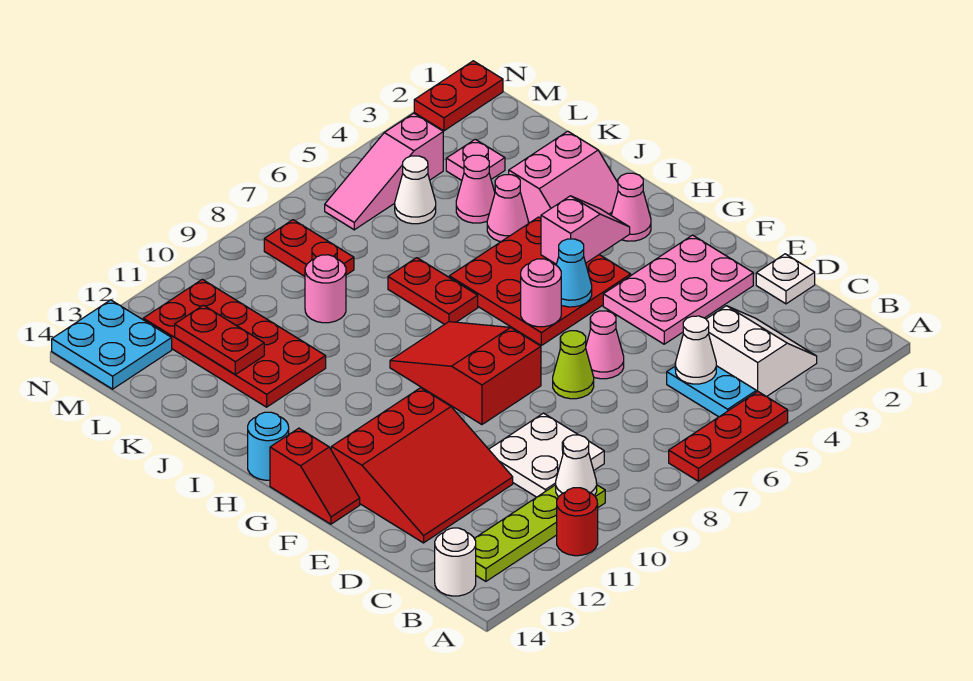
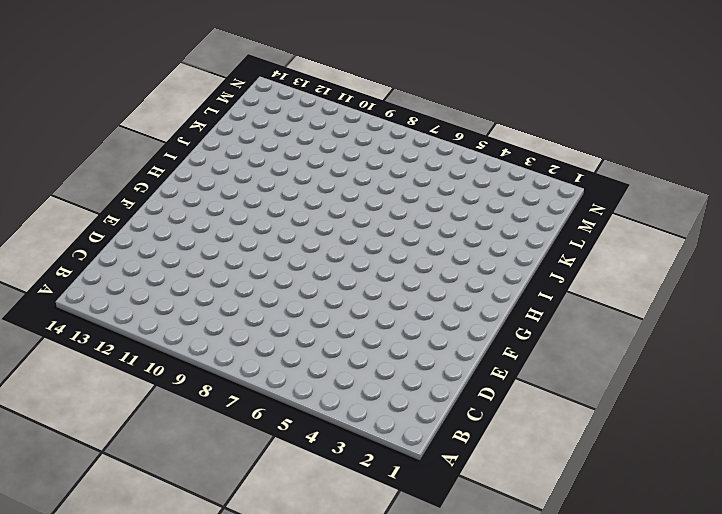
none -> red plate A5:A7 level 1
none -> red round brick A11 level 1
none -> white slope B3:C4 level 1 top 4
none -> cyan plate B5:C5 level 1

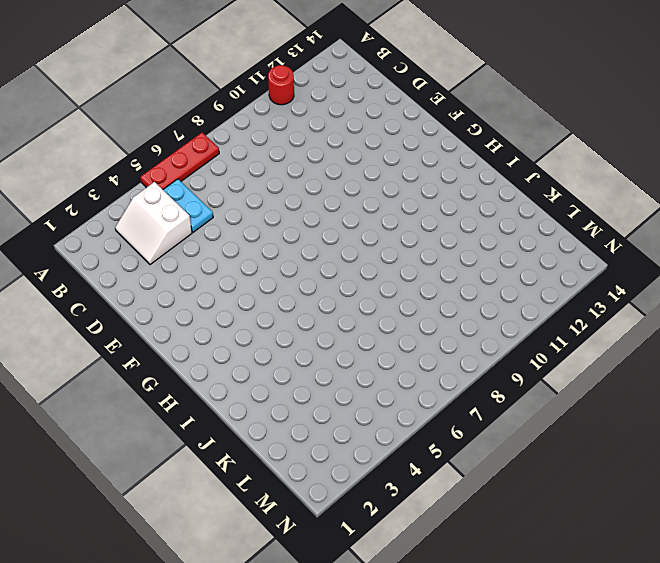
none -> lime plate B10:B13 level 1
none -> white round brick B14 level 1
none -> white plate C9:D10 level 1
none -> white plate D1 level 1

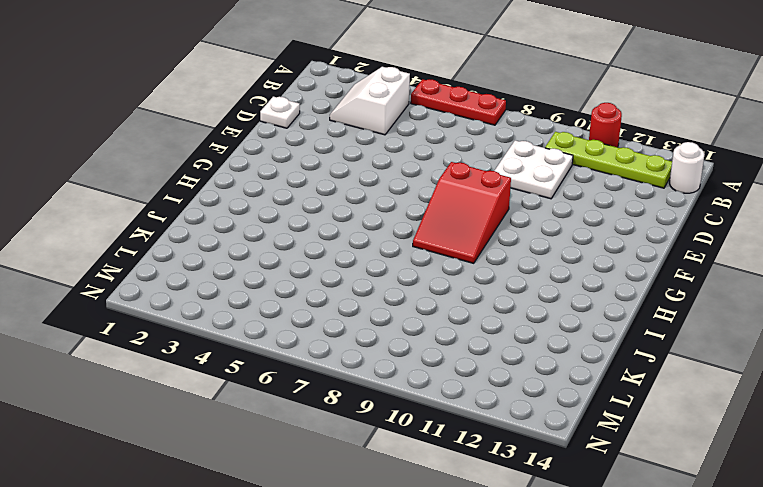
none -> cyan plate B5:C5 level 1
none -> red slope D11:F13 level 1 top F
none -> pink plate E2:F4 level 1
none -> pink cone E6 level 1

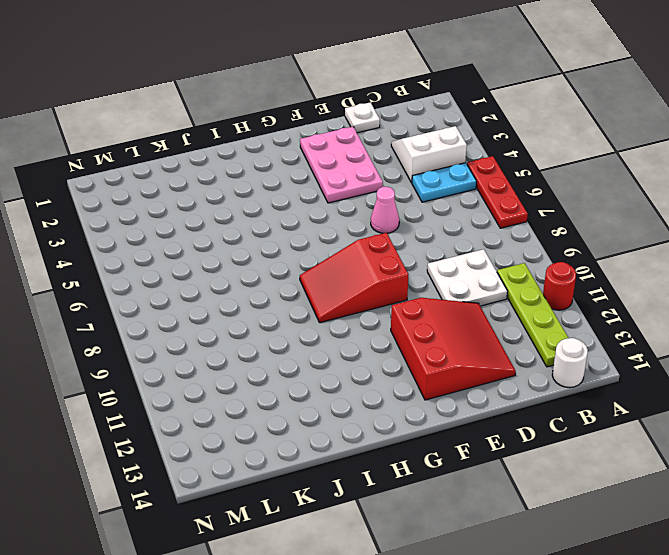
none -> lime cone E7 level 1
none -> red slope F14:G14 level 1 top G
none -> red plate G4:I6 level 1
none -> pink cone H2 level 1

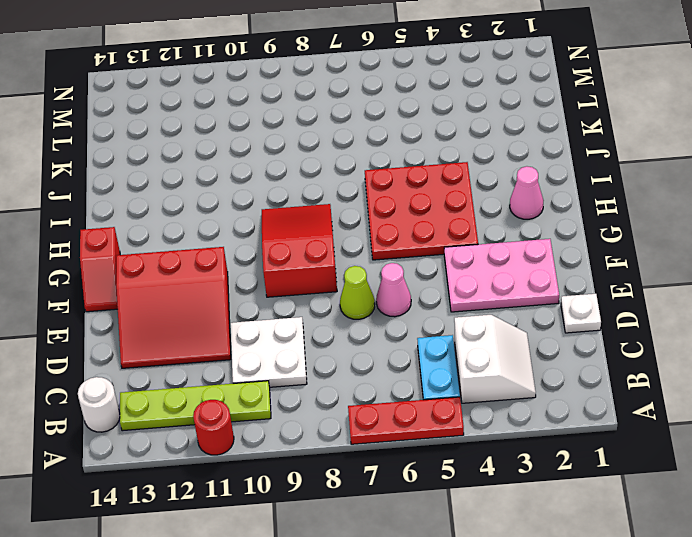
none -> cyan round brick H14 level 1
none -> pink slope I2:J3 level 1 top J
none -> red plate I7:J7 level 1
none -> pink cone J4 level 1

